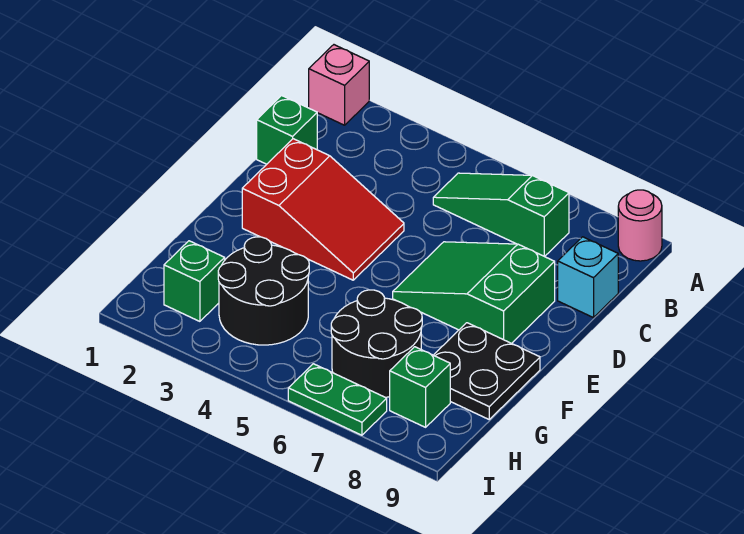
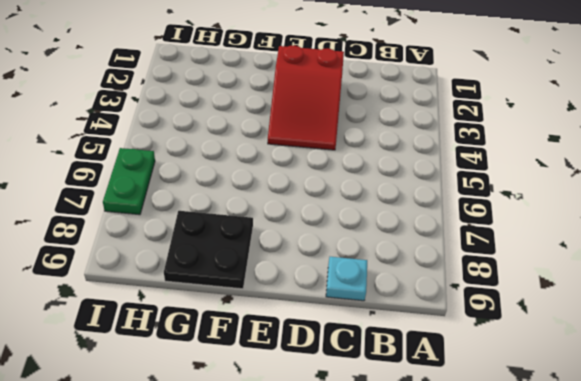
cyan plate C9 level 1 -> cyan brick C9 level 1
none -> pink brick A1 level 1
none -> pink round brick A9 level 1
none -> green slope B5:B7 level 1 top 7

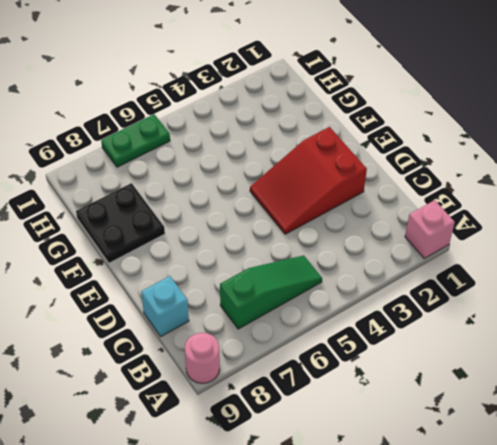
none -> green brick C1 level 1
none -> green slope D6:E8 level 1 top 8
none -> black round brick G3:H4 level 1

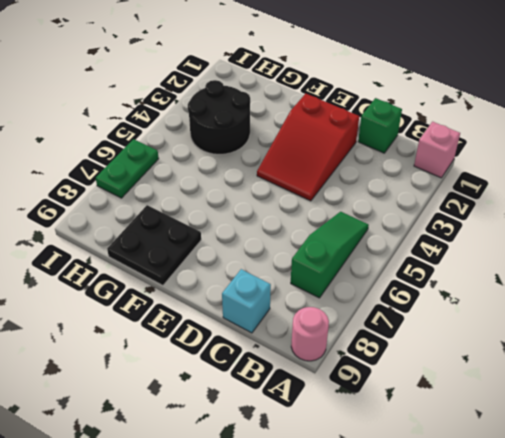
none -> green slope D6:E8 level 1 top 8
none -> black round brick G6:H7 level 1
none -> green brick H2 level 1

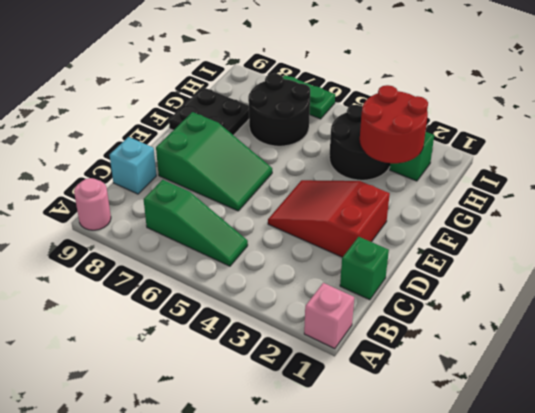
red round brick G2:H3 level 2 -> none
none -> green brick H8 level 1

